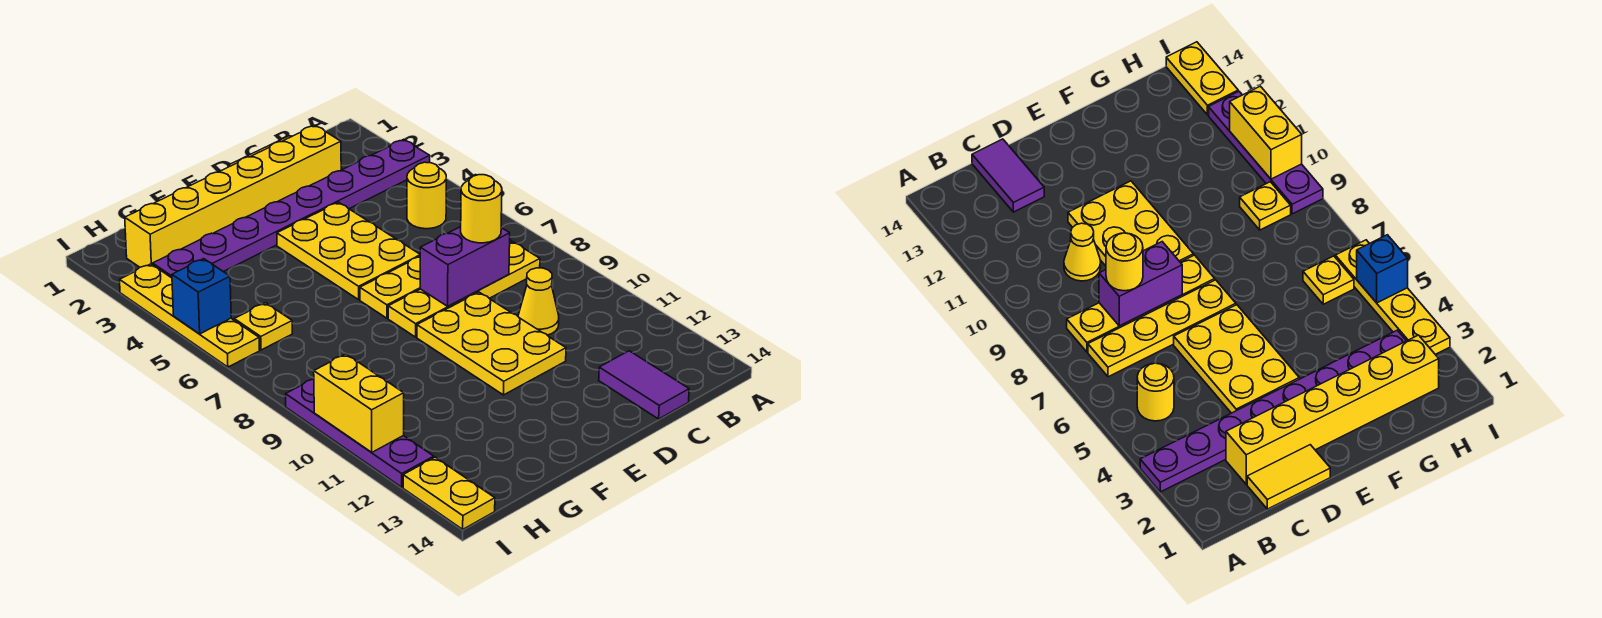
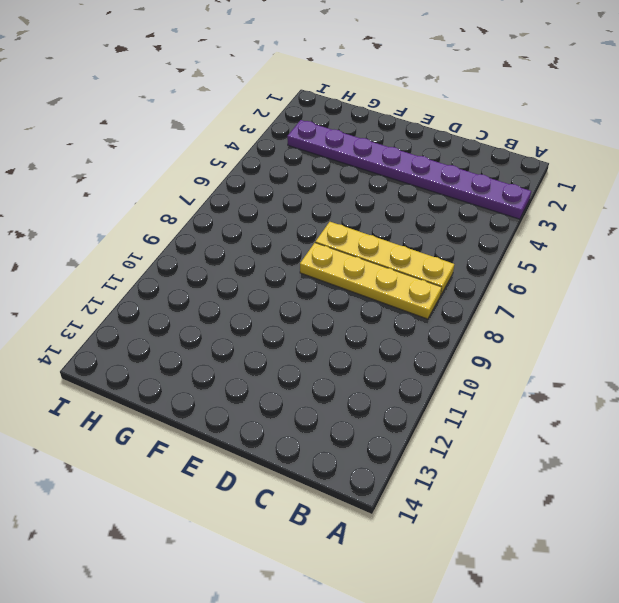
none -> yellow round brick B5 level 1
none -> yellow tile C1:D1 level 1
none -> yellow brick C2:H2 level 1

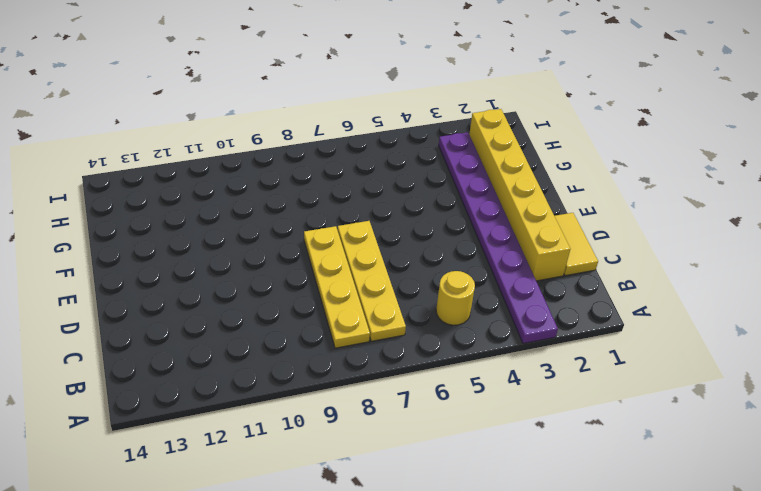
none -> yellow cone C10 level 1
none -> purple tile C13:C14 level 1
none -> yellow plate D4:E6 level 1

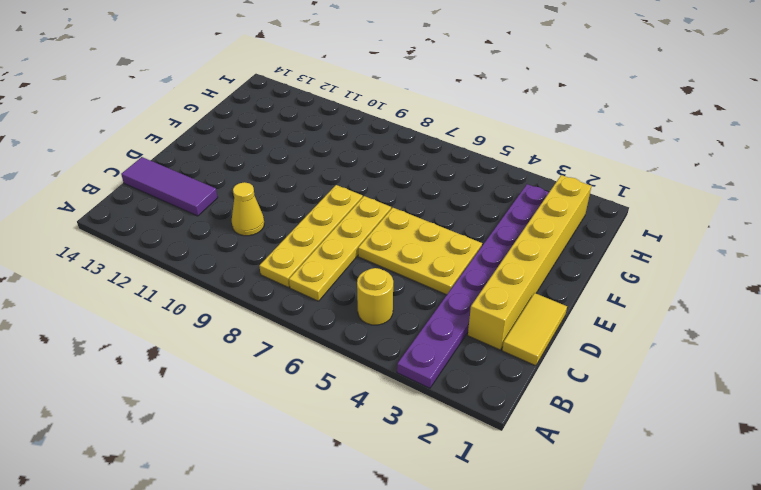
purple tile C12:C14 level 1 -> purple tile C13:C14 level 1
none -> yellow plate D9:E11 level 1
none -> yellow plate H6 level 1
none -> yellow plate H9 level 1

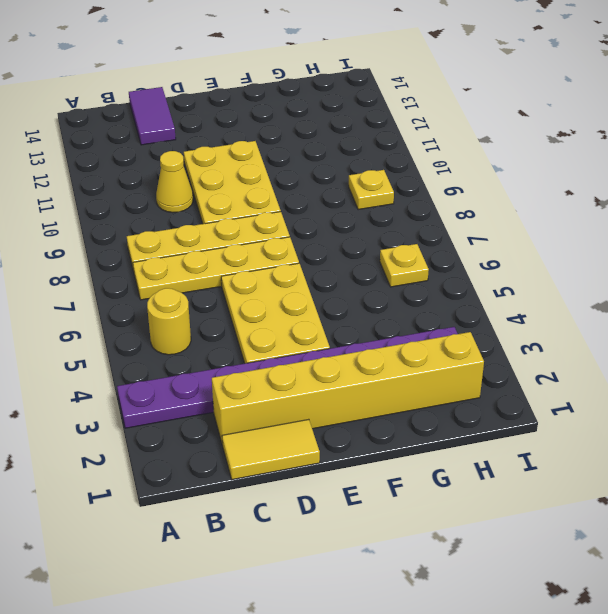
none -> yellow plate I3:I6 level 1
none -> purple plate I9:I12 level 1
none -> yellow plate I13:I14 level 1

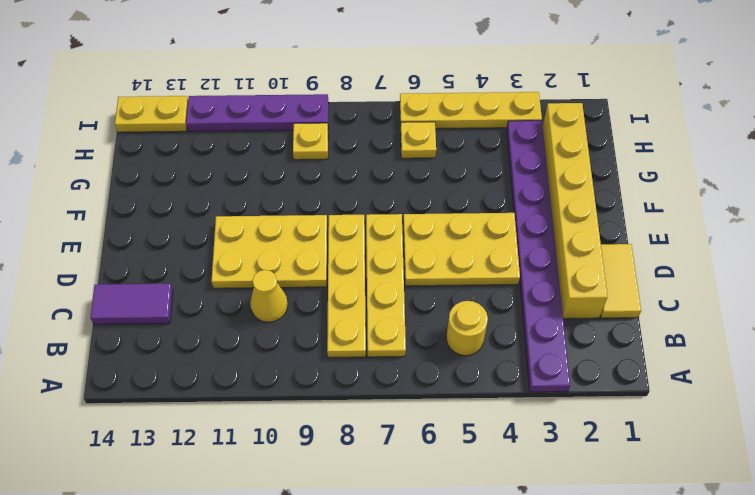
none -> purple brick C8:D8 level 2
none -> blue brick I5 level 2
none -> yellow brick I10:I11 level 2

